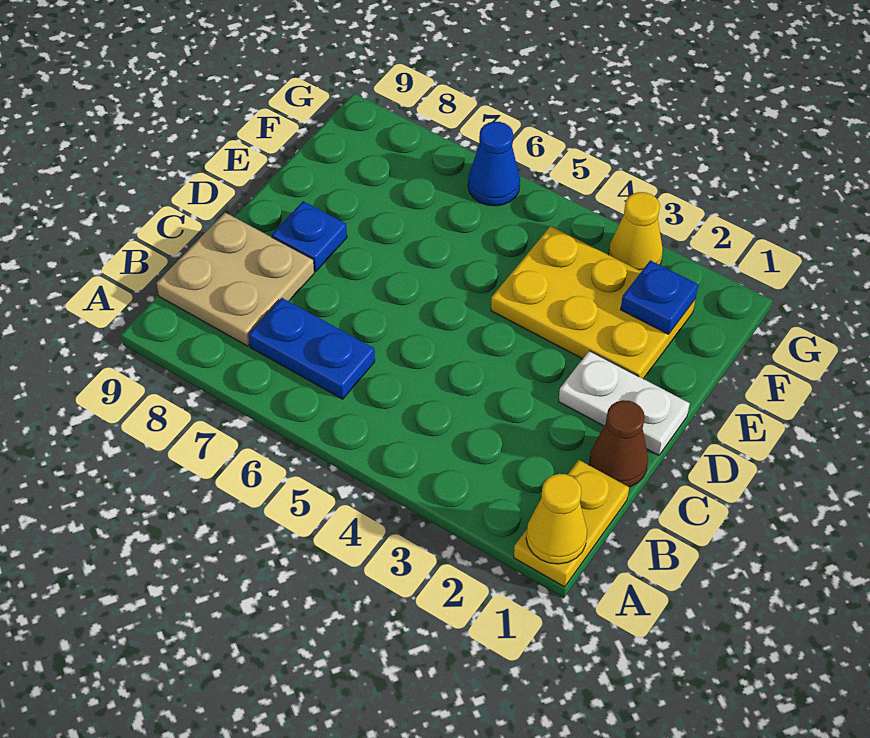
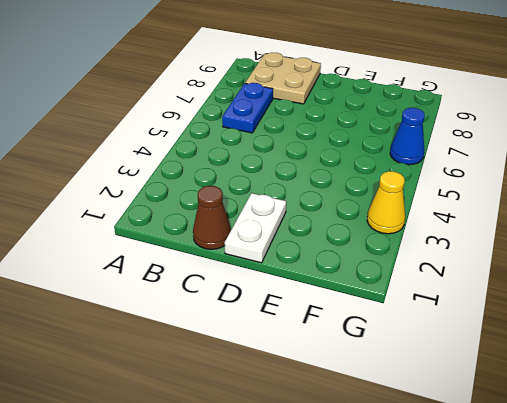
none -> yellow plate A1:B1 level 1
none -> blue plate D8 level 1

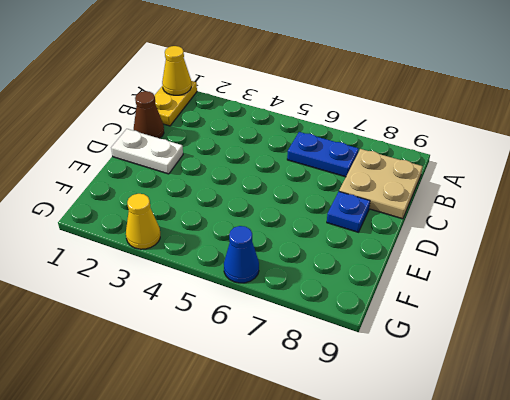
none -> yellow plate E2:F4 level 1
none -> blue plate F2 level 2

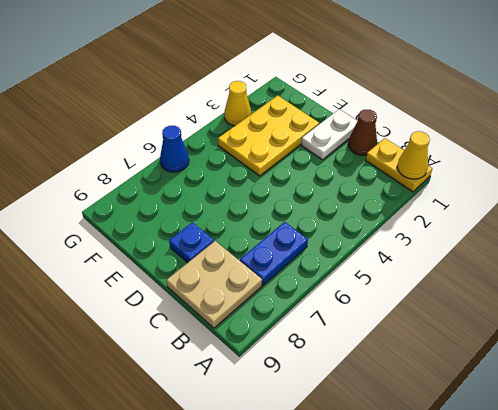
none -> blue plate F2 level 2

